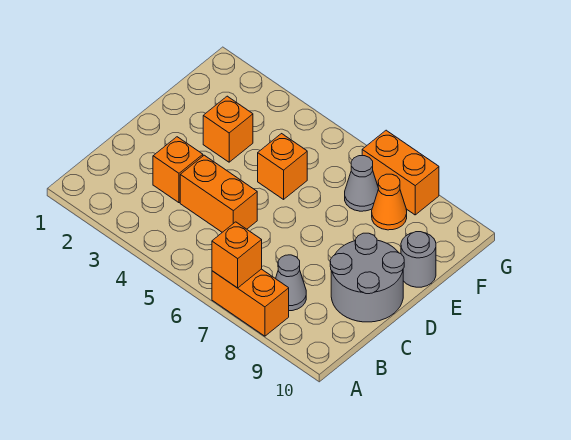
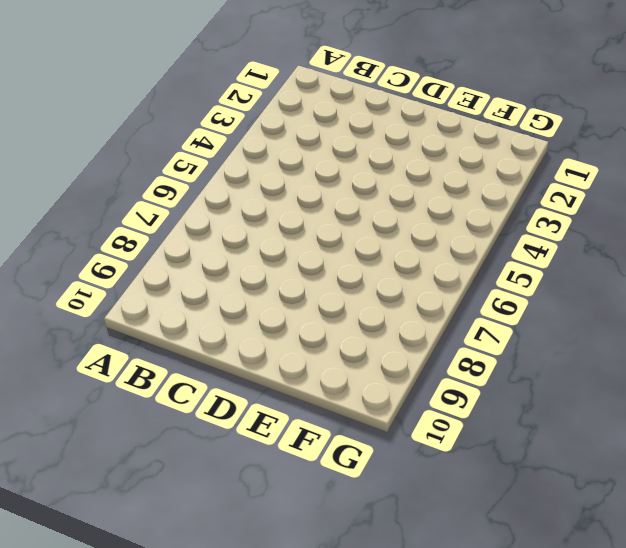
none -> orange brick A7:A8 level 1
none -> grey cone B8 level 1
none -> orange brick C3 level 1

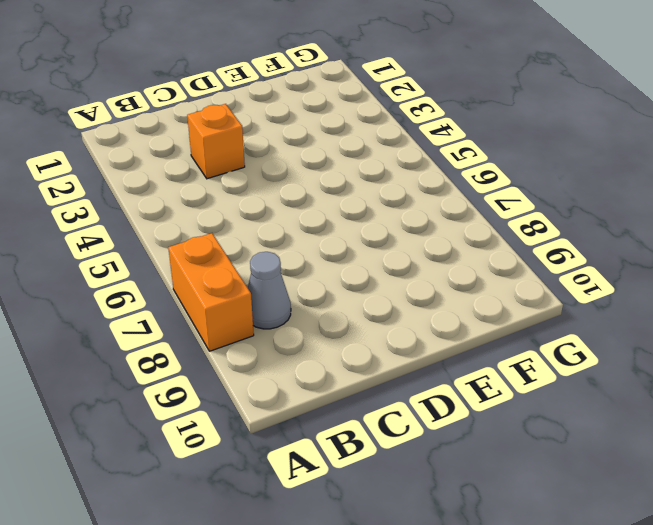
none -> orange brick C4:C5 level 1
none -> grey round brick C9:D10 level 1
none -> orange brick E3 level 1

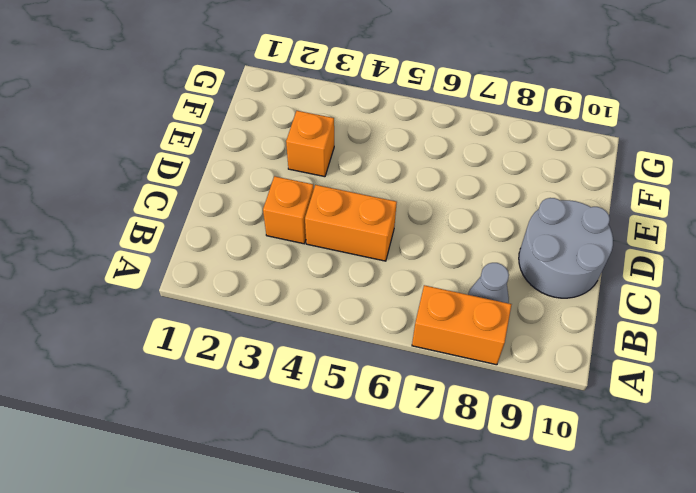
none -> orange brick E5 level 1
none -> grey round brick E10 level 1
none -> grey cone F7 level 1

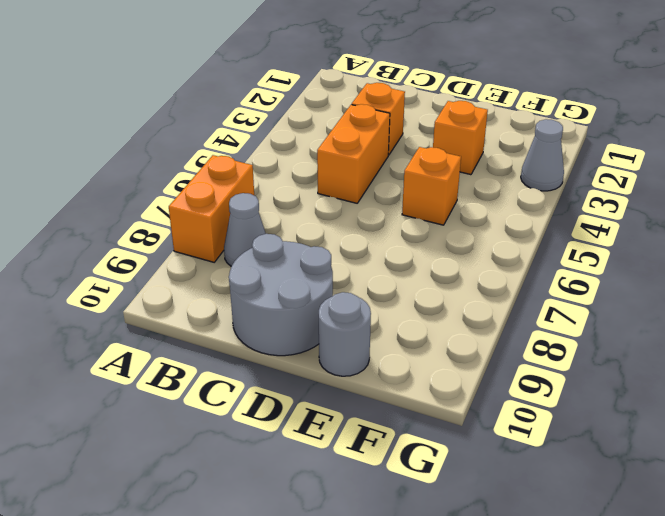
grey cone G3 level 1 -> grey cone F7 level 1
none -> orange cone F8 level 1
none -> orange brick G7:G8 level 1
none -> orange brick A7 level 2

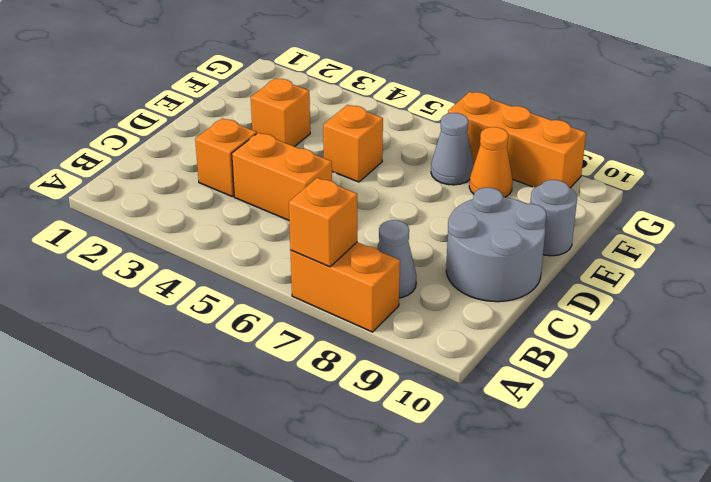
orange brick G7:G9 level 1 -> orange brick G7:G8 level 1

